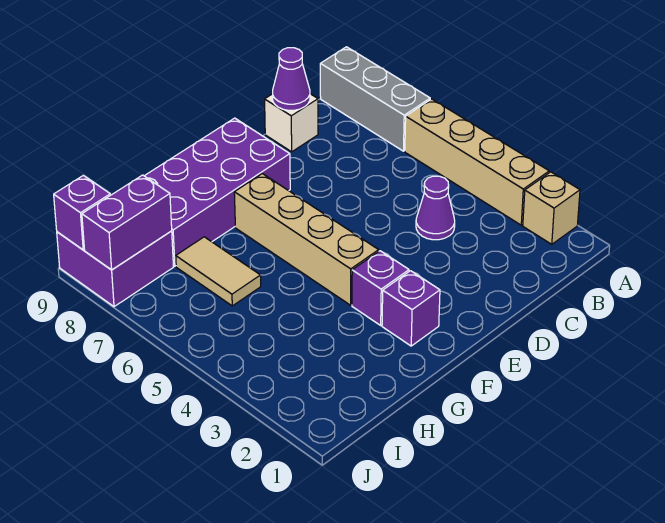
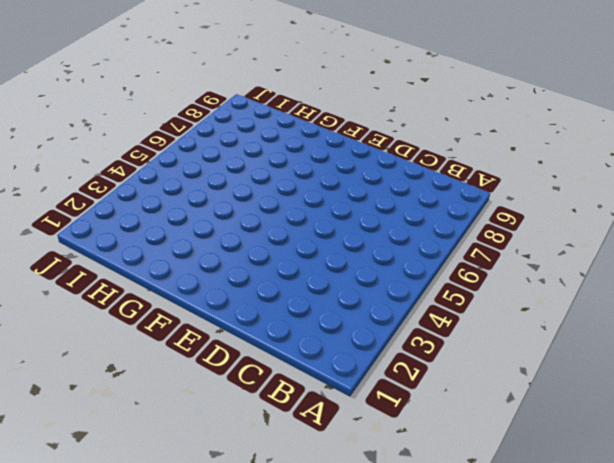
none -> tan brick A2 level 1
none -> tan brick A3:A6 level 1
none -> grey brick A7:A9 level 1

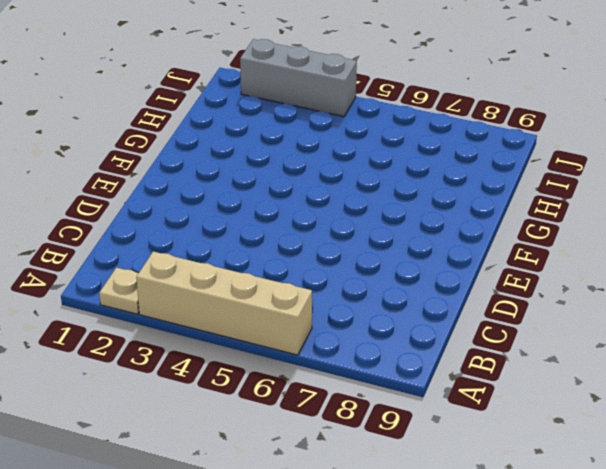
tan plate A2 level 1 -> tan brick A2 level 1
grey brick J2:J4 level 1 -> grey brick A7:A9 level 1
none -> purple cone C4 level 1
none -> white brick C9 level 1
none -> purple brick E8:H9 level 1

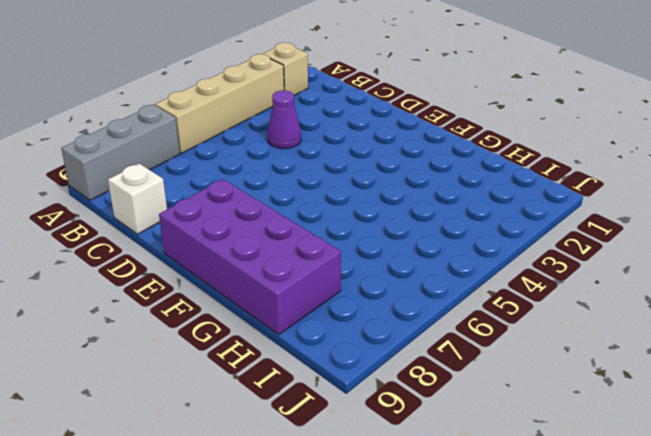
none -> purple brick F2 level 1
none -> purple brick F3 level 1
none -> tan brick F4:F7 level 1

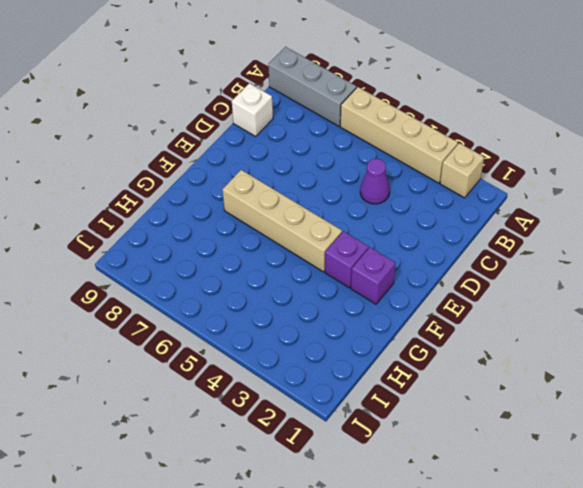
none -> purple brick E8:H9 level 1
none -> tan tile H6:H7 level 1
none -> purple brick I8:J9 level 1

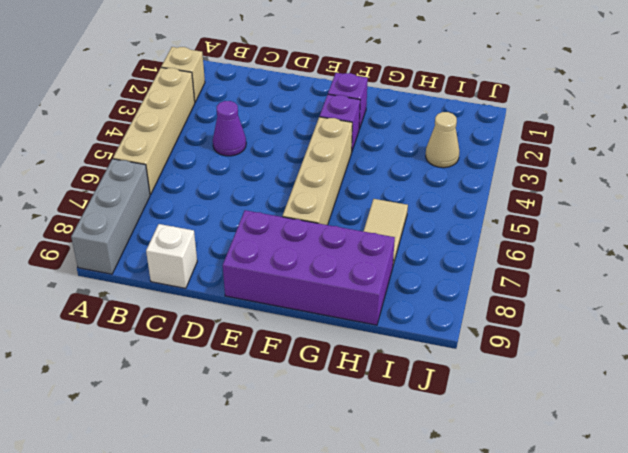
tan cone I3 level 1 -> none
none -> purple brick I8:J9 level 1
none -> purple cone C9 level 2
none -> purple brick I8:J8 level 2

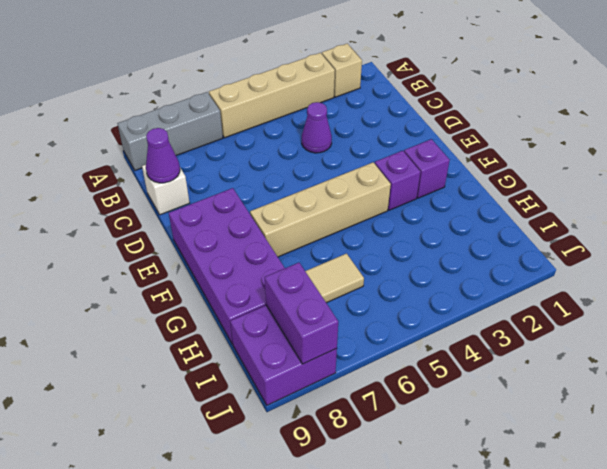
none -> purple brick J9 level 2

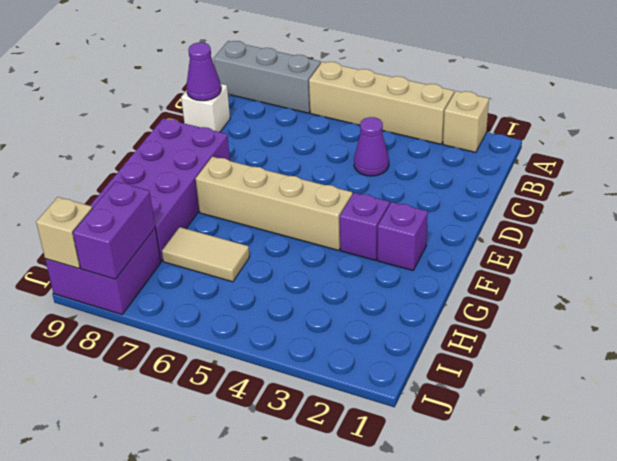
tan brick J9 level 2 -> purple brick J9 level 2

